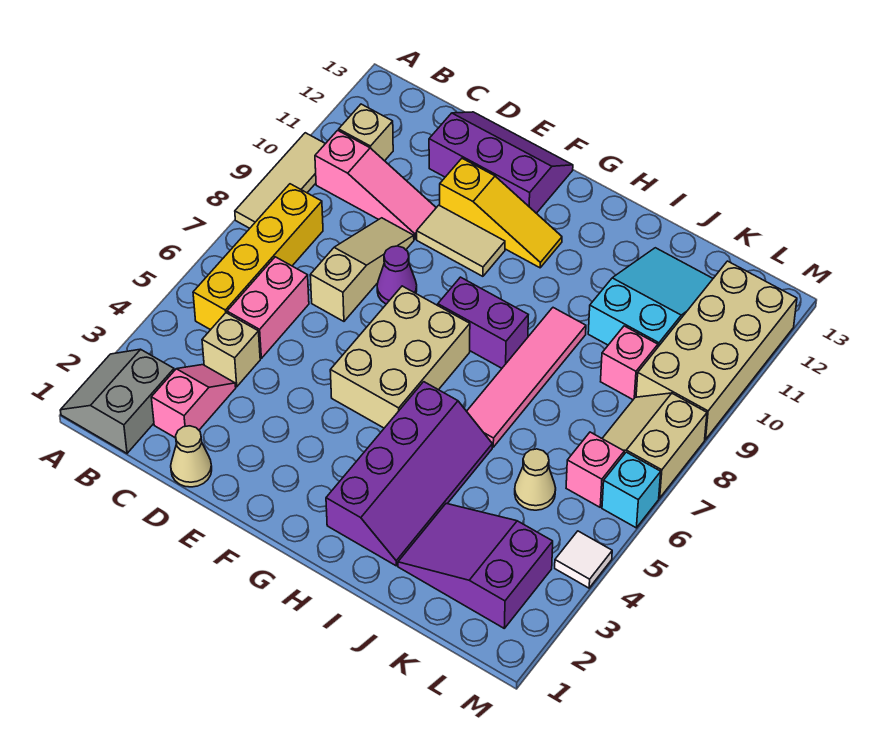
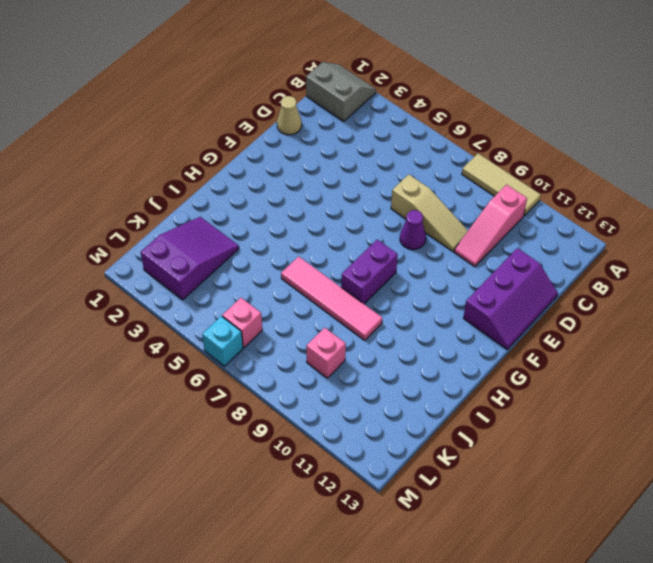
none -> yellow brick B5:B8 level 1
none -> tan brick B11 level 1
none -> pink slope C2:C3 level 1 top 2

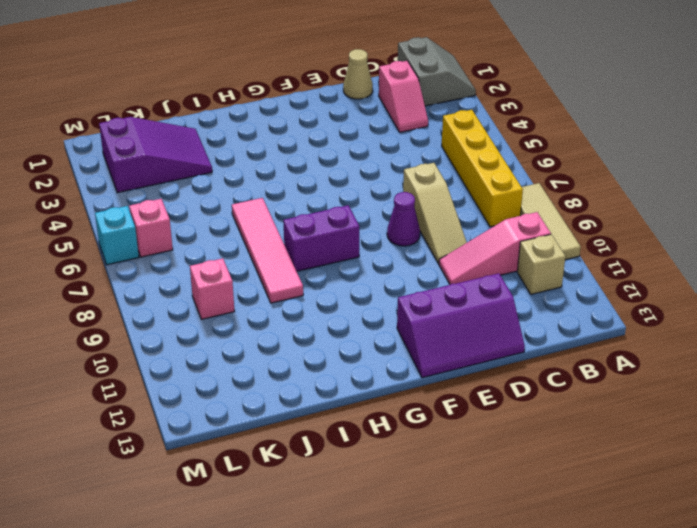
none -> tan brick C4 level 1
none -> pink brick C5:C6 level 1
none -> tan tile E10:F10 level 1

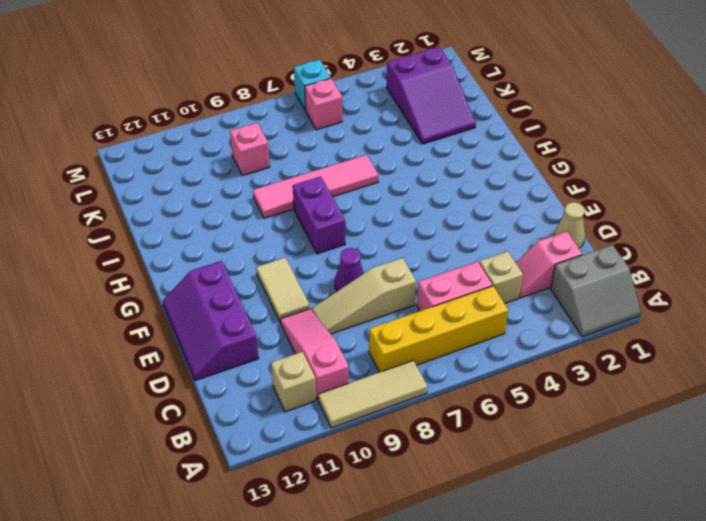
none -> yellow slope E11:G11 level 1 top E
none -> tan brick F5:G7 level 1
none -> purple slope H2:I5 level 1 top H

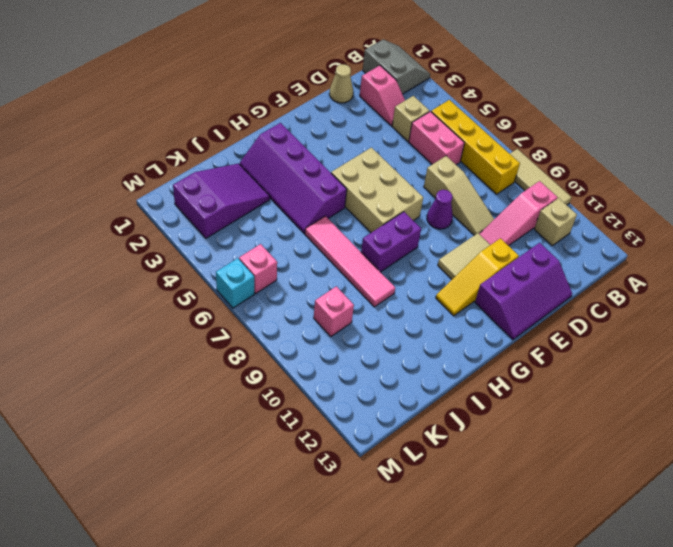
none -> cyan slope J10:K12 level 1 top 10
none -> tan cone K5 level 1
none -> tan slope L7:M8 level 1 top M

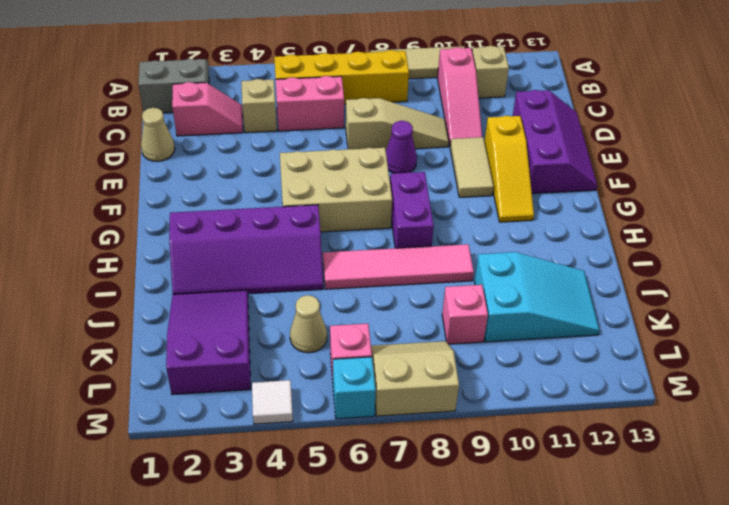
none -> tan brick L9:M12 level 1

